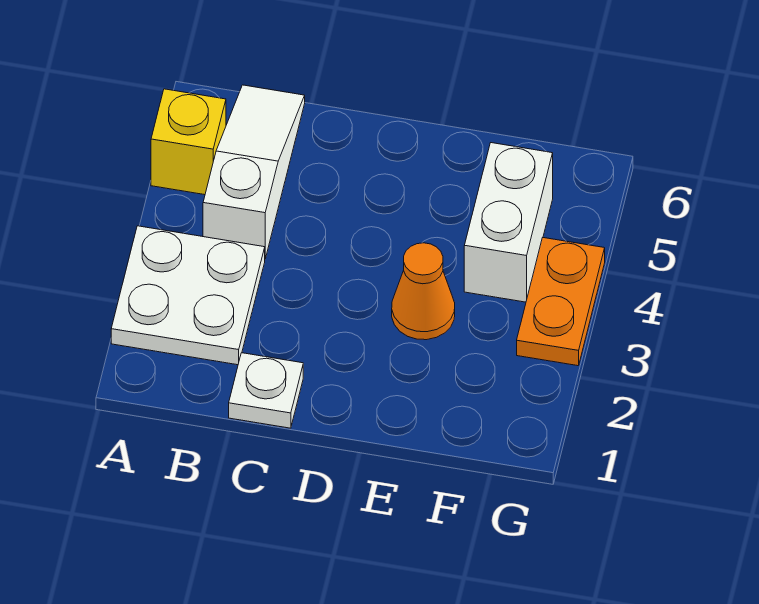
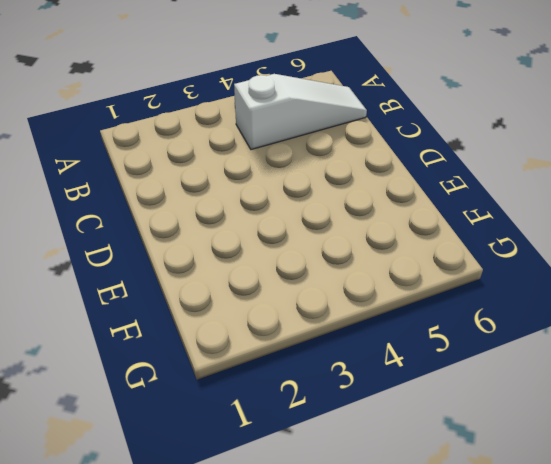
none -> white plate A2:B3 level 1
none -> yellow brick A5 level 1

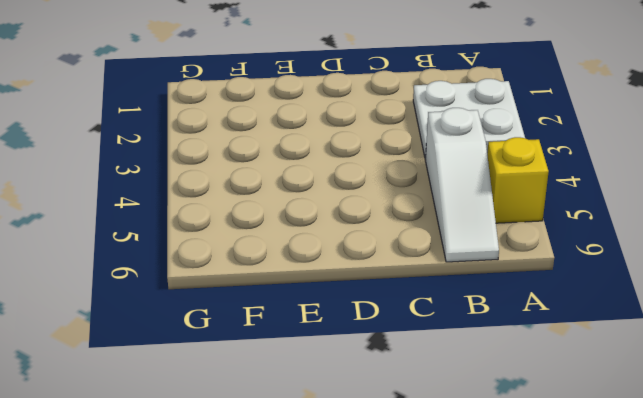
none -> white plate C1 level 1
none -> orange cone E3 level 1

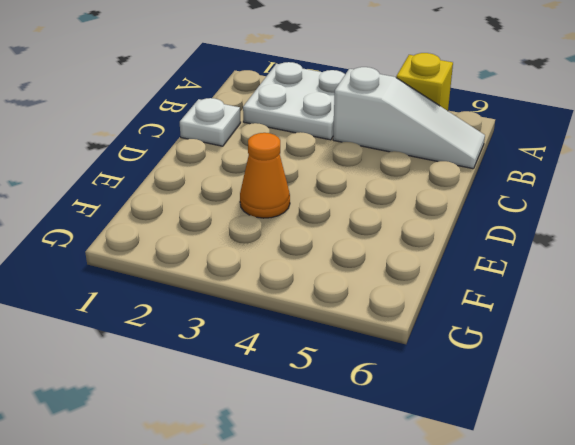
none -> white brick F4:F5 level 1
none -> orange plate G3:G4 level 1

